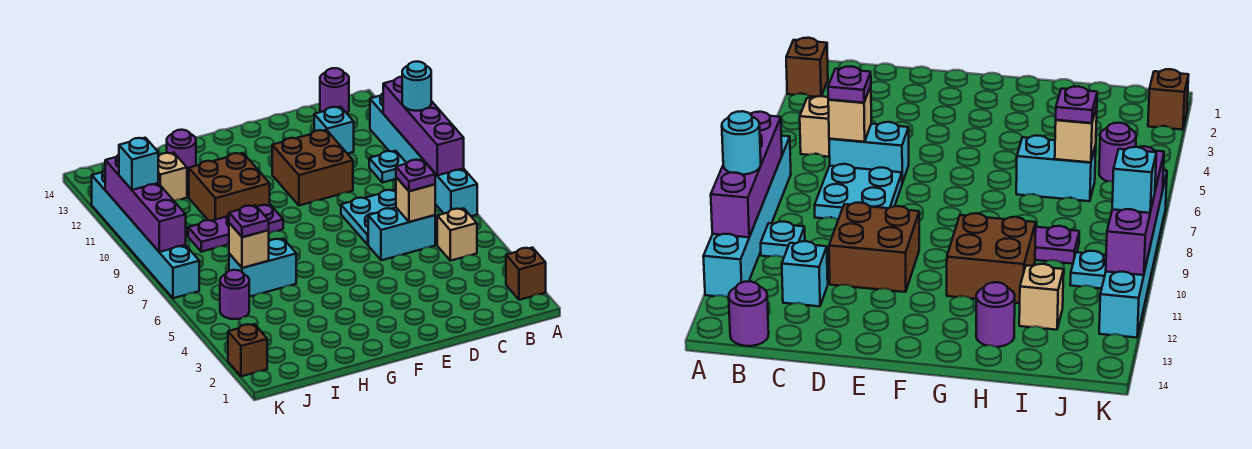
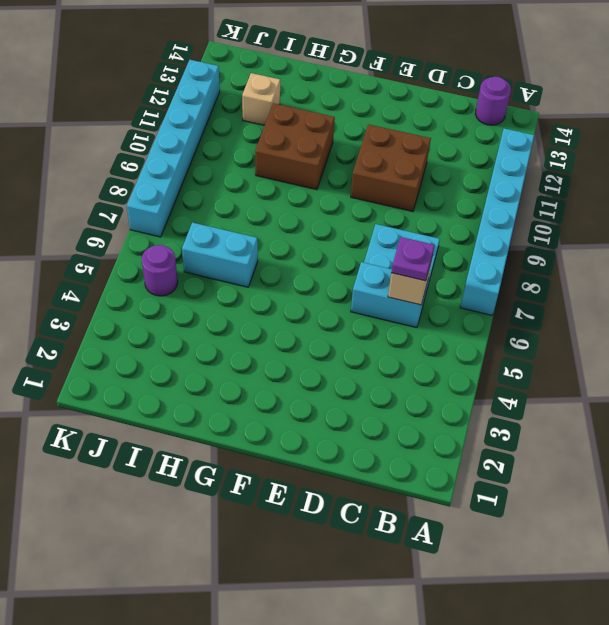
none -> brown brick A2 level 1
none -> tan brick B5 level 1
none -> cyan plate B10 level 1

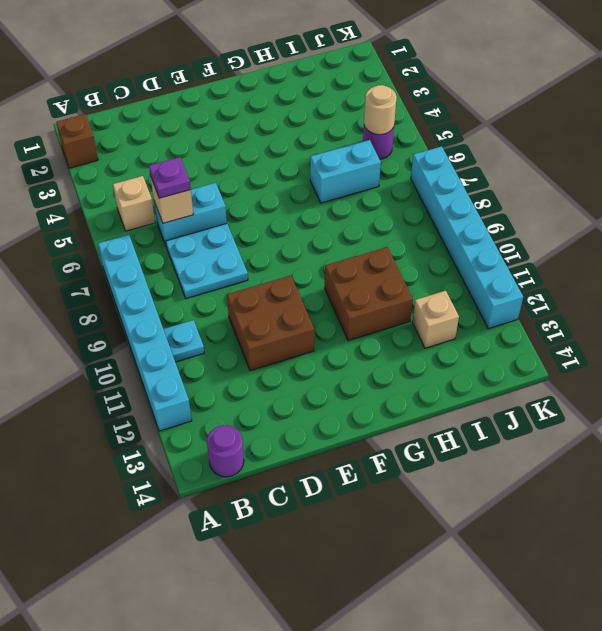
tan round brick J5 level 2 -> none
none -> cyan brick C12 level 1
none -> purple plate G9:I9 level 1
none -> purple round brick H13 level 1

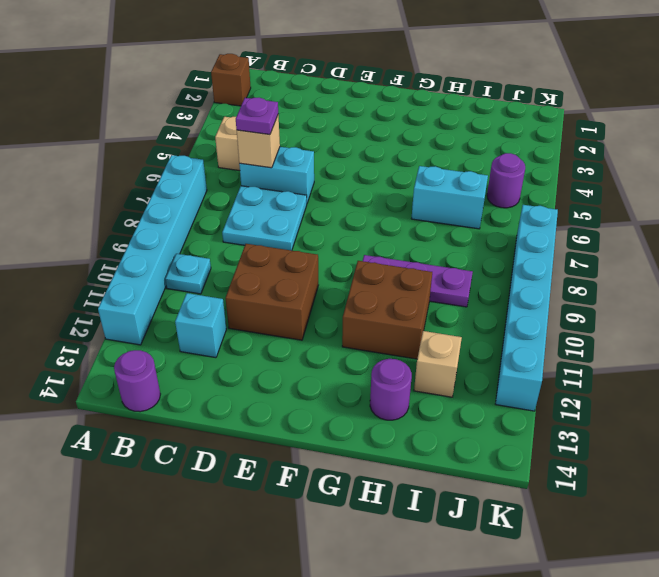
none -> cyan plate J10 level 1
none -> brown brick K2 level 1
none -> purple brick A8:A11 level 2

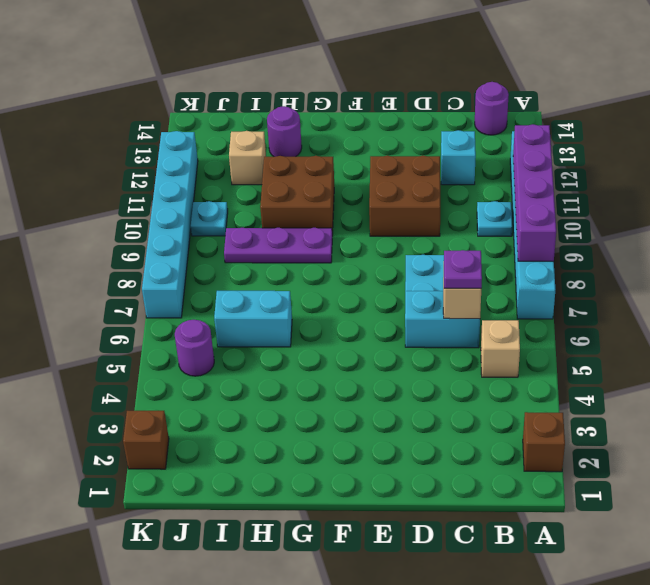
none -> tan brick I6 level 2
none -> purple brick K8:K11 level 2
none -> cyan round brick A10 level 3

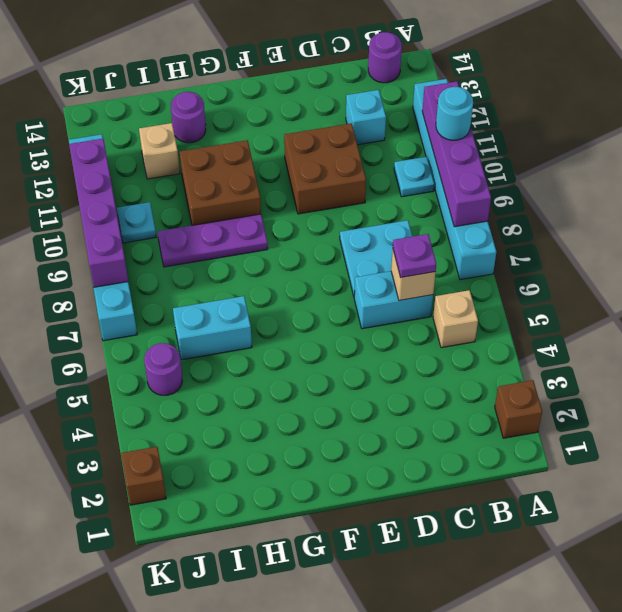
none -> tan brick I6 level 2
none -> purple plate I6 level 3
none -> cyan brick K10 level 3

